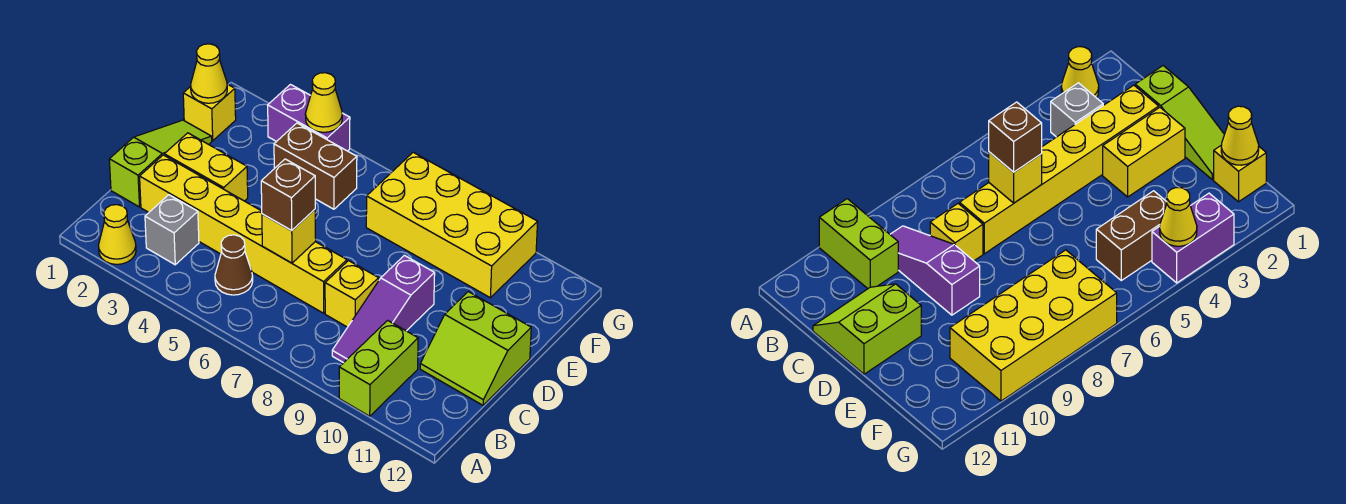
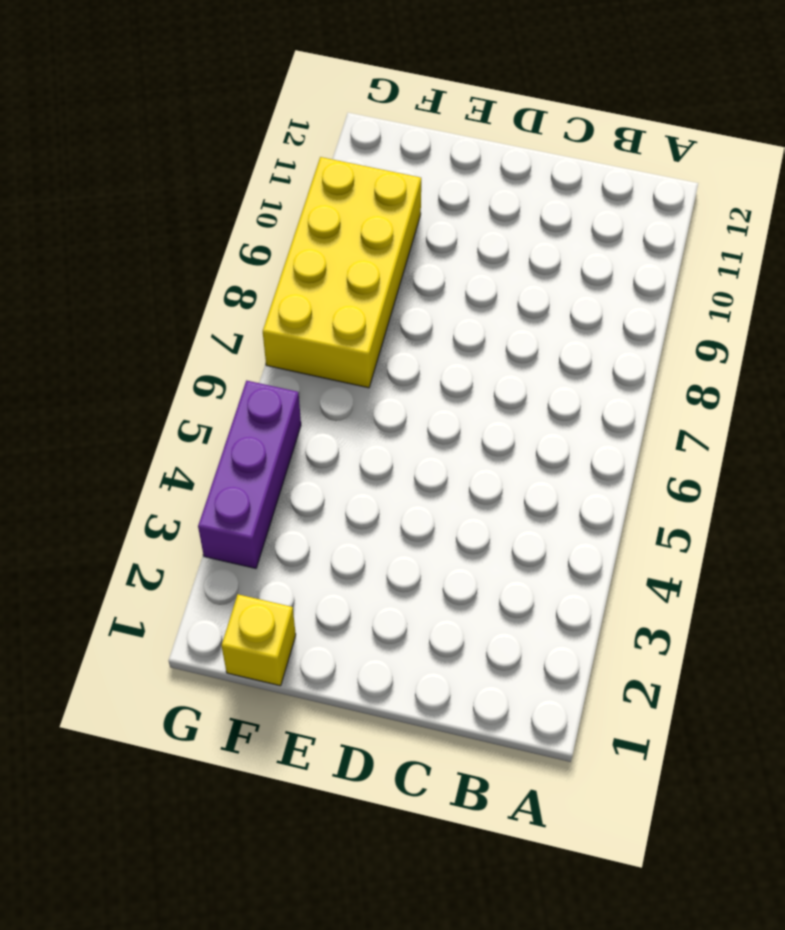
purple brick G3:G5 level 1 -> purple brick G3:G4 level 1
none -> yellow cone A2 level 1
none -> lime brick A10:B10 level 1
none -> grey brick B3 level 1

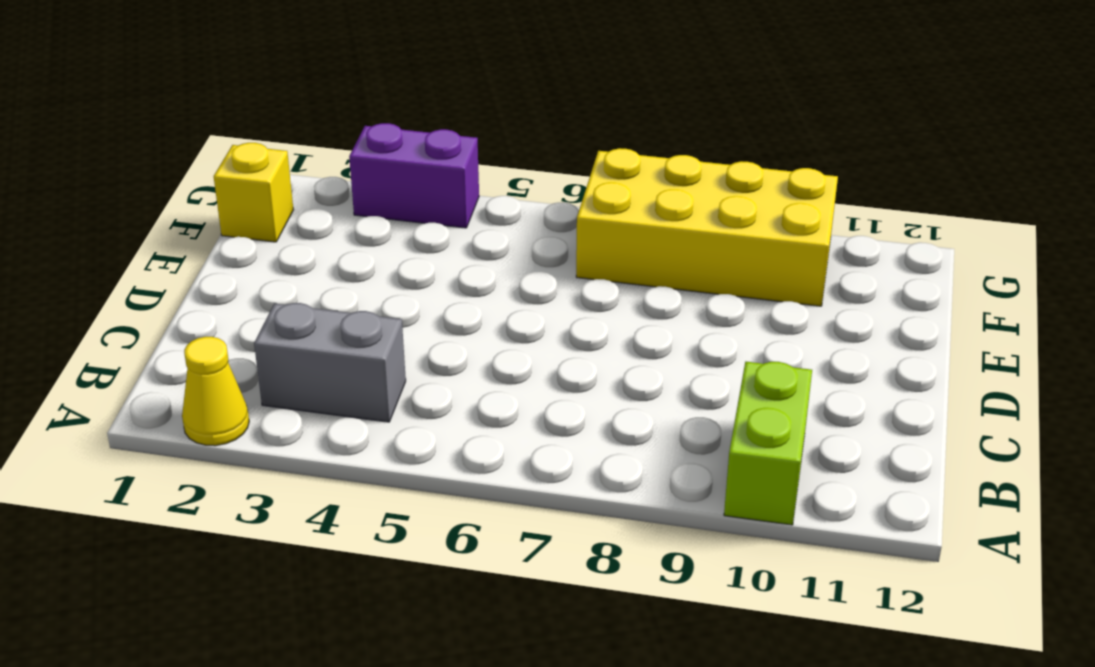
grey brick B3:B4 level 1 -> grey brick B3 level 1
none -> brown cone B5 level 1
none -> purple slope B9:D9 level 1 top D
none -> lime slope C1:E1 level 1 top C

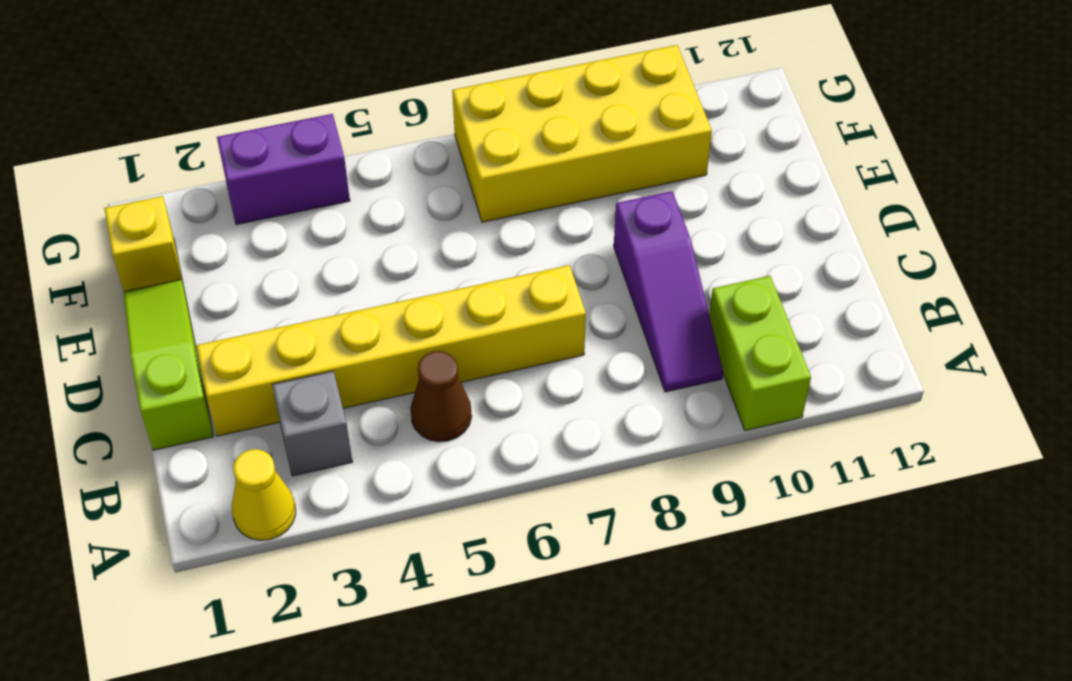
none -> yellow brick C8 level 1
none -> lime slope C11:D12 level 1 top D
none -> yellow brick D2:D3 level 1

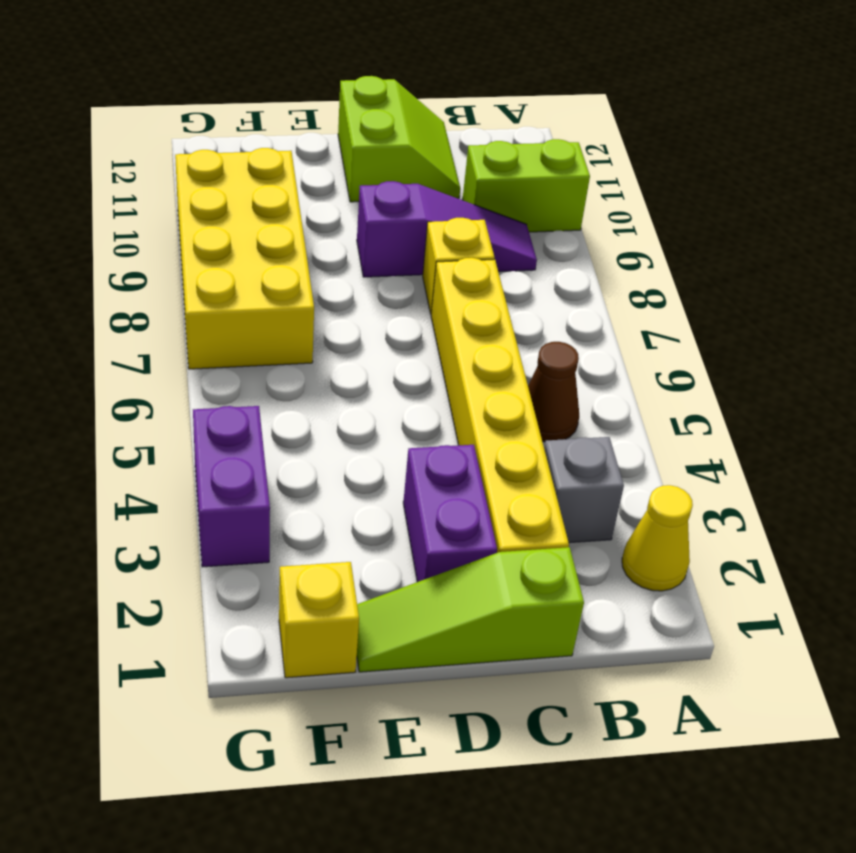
purple brick D2:D3 level 1 -> yellow brick D2:D3 level 1
none -> brown brick F4:F5 level 1
none -> yellow brick C6 level 2
none -> yellow cone F1 level 2

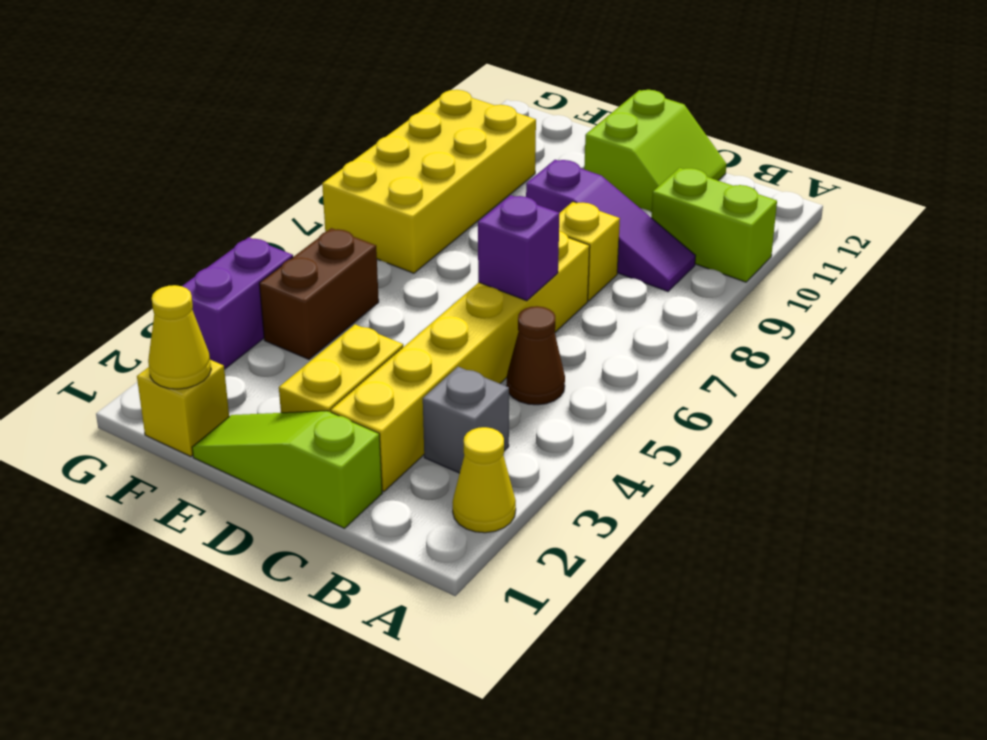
purple brick C6 level 2 -> yellow brick C6 level 2
none -> yellow cone G4 level 2
none -> brown brick C6 level 3

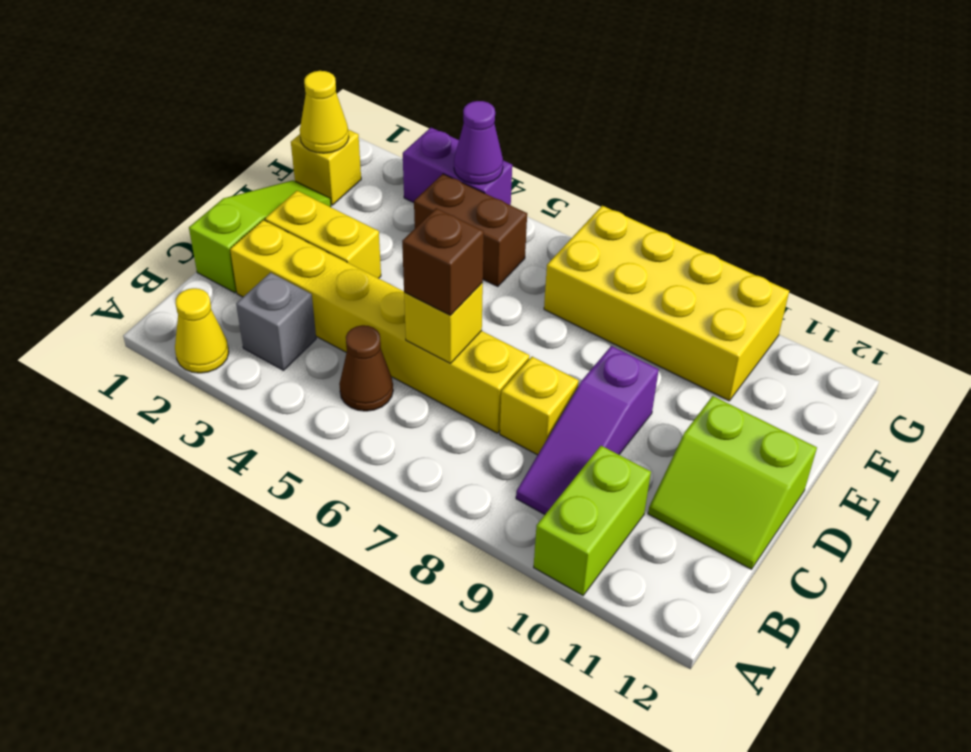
purple cone G4 level 2 -> yellow cone G4 level 2

